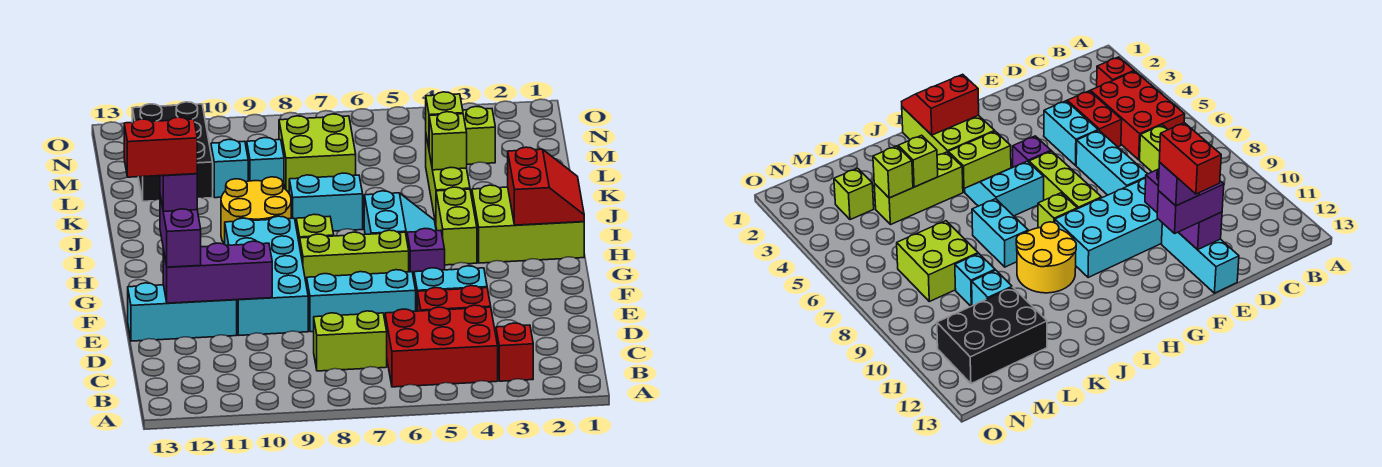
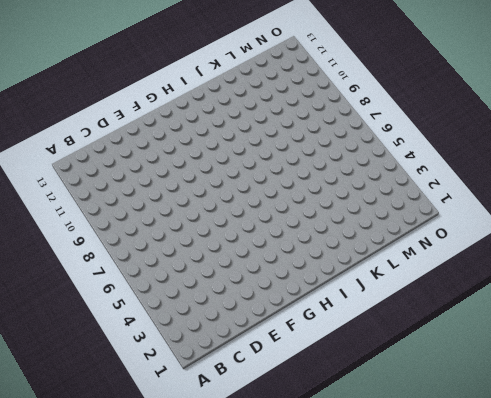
none -> red brick B3 level 1
none -> red brick B4:C6 level 1
none -> lime brick C7:C8 level 1

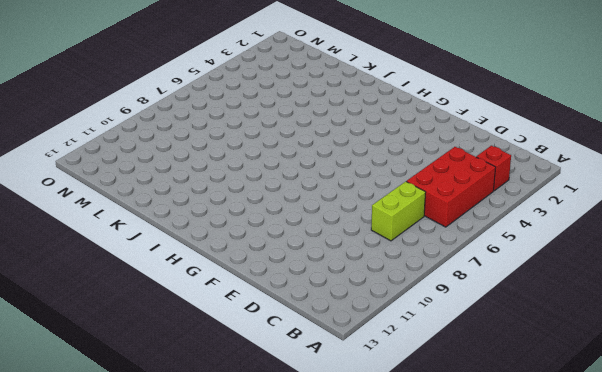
none -> red brick D4:D5 level 1
none -> cyan brick E4:E5 level 1
none -> cyan brick E6:E8 level 1

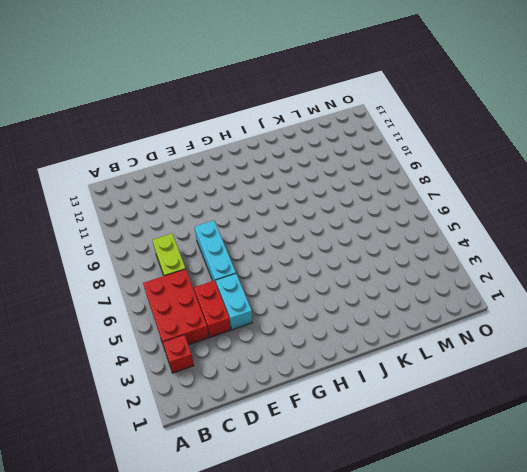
none -> cyan brick E9:H10 level 1
none -> cyan brick E11:E13 level 1
none -> purple brick G5 level 1

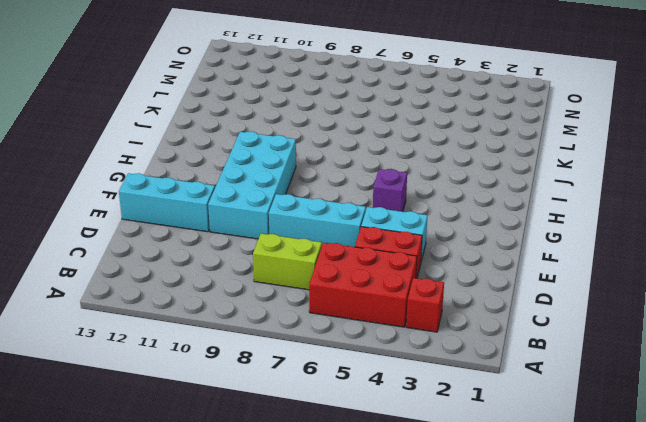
none -> lime brick G6:G8 level 1
none -> lime brick H1:I3 level 1
none -> lime brick H4:I4 level 1

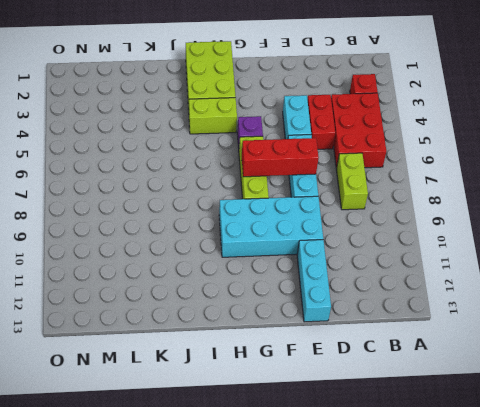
red brick E7:G7 level 2 -> none
none -> cyan slope H5:I6 level 1 top 6
none -> lime brick H8 level 1
none -> yellow round brick I9:J10 level 1

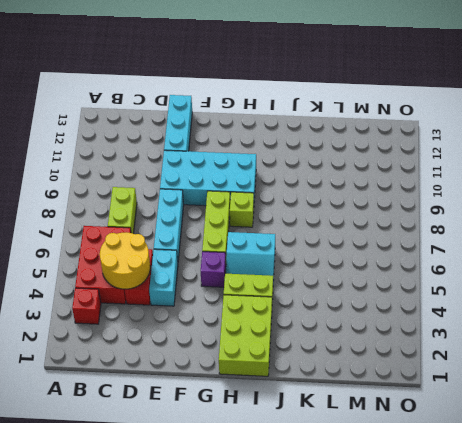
yellow round brick C4:D5 level 2 -> yellow round brick I9:J10 level 1
none -> lime brick J4:L4 level 1
none -> cyan brick J7:J8 level 1
none -> lime brick L7:M8 level 1

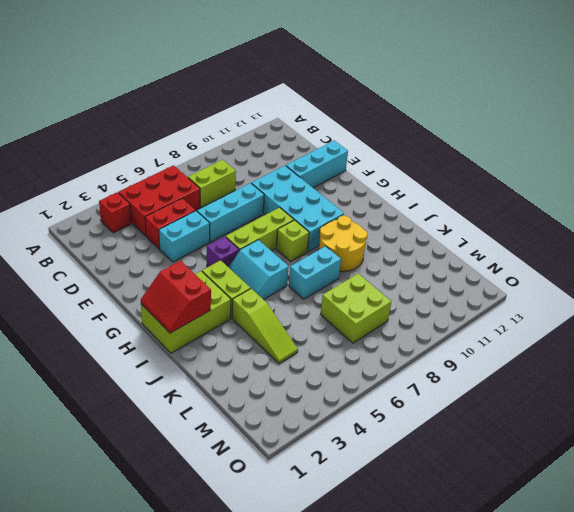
lime slope J4:L4 level 1 top J -> lime brick J4:L4 level 1
none -> cyan brick L9 level 1
none -> cyan brick L10 level 1
none -> black brick L11:N12 level 1

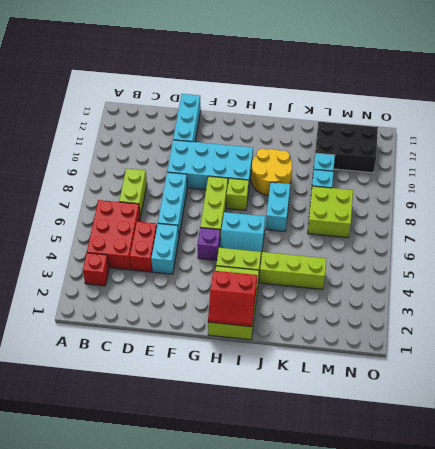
none -> lime brick M3 level 1
none -> purple brick E10:E12 level 2
none -> lime brick K4 level 2

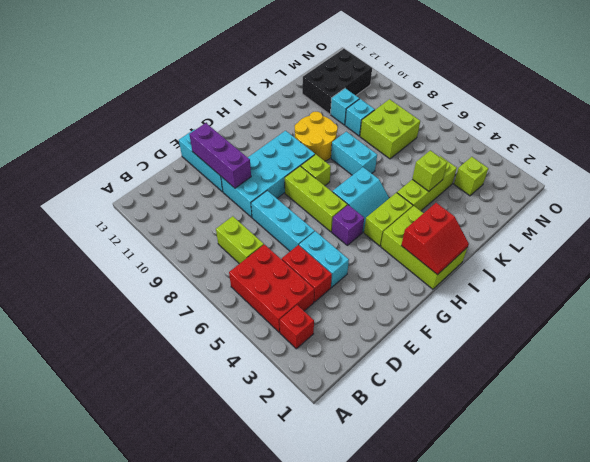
none -> lime brick L4 level 2
none -> purple brick E12:F12 level 3
none -> purple brick F12 level 4

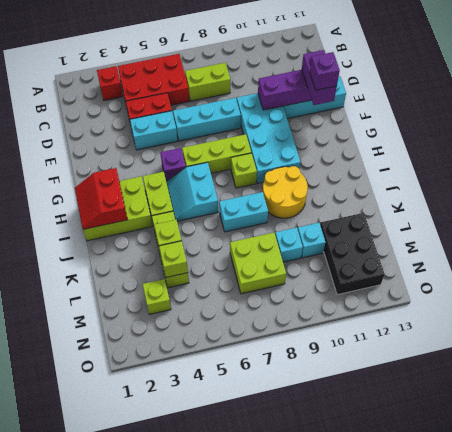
none -> red brick F12:F13 level 5

